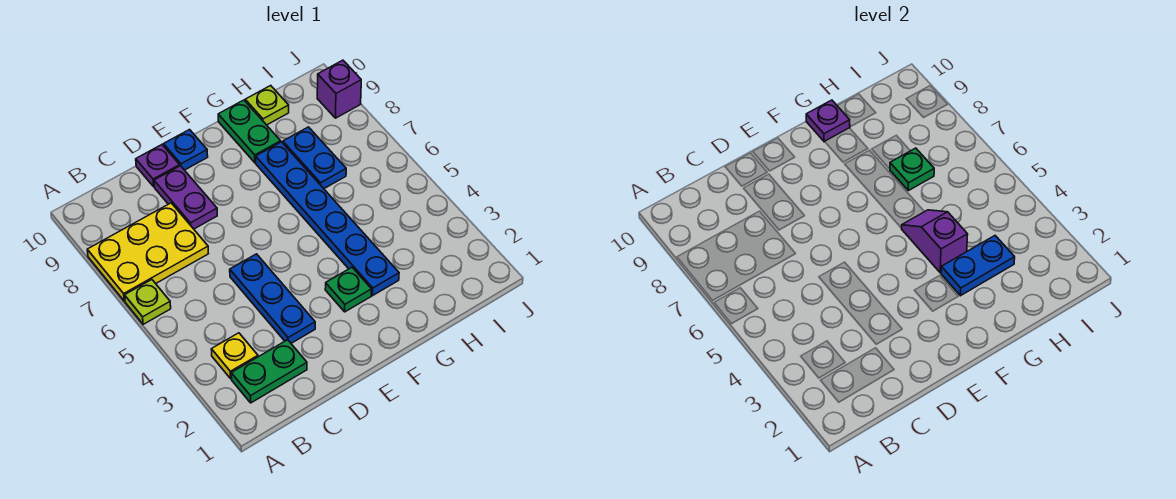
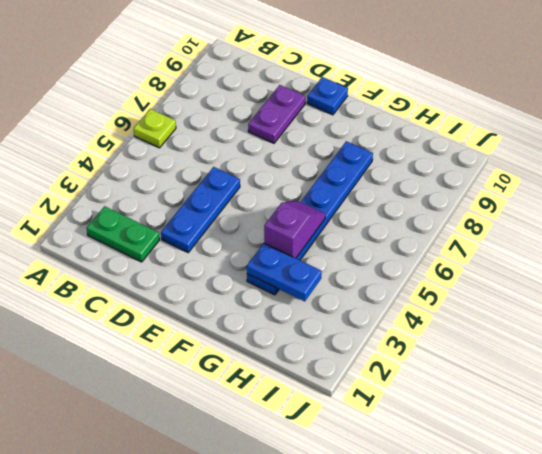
none -> yellow plate A7:C8 level 1
none -> yellow plate B3 level 1
none -> purple plate D10 level 1

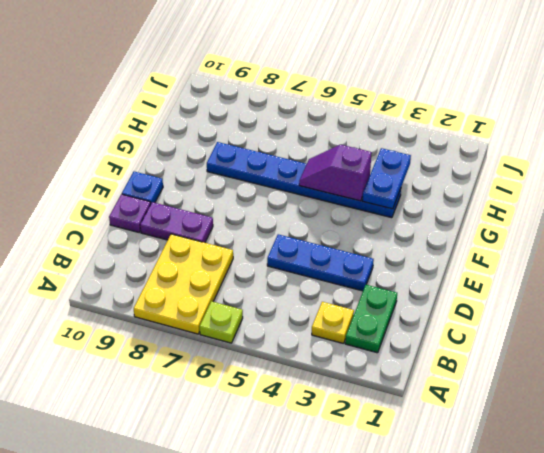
none -> green plate F3 level 1
none -> green plate G9:G10 level 1
none -> blue plate H7:H8 level 1

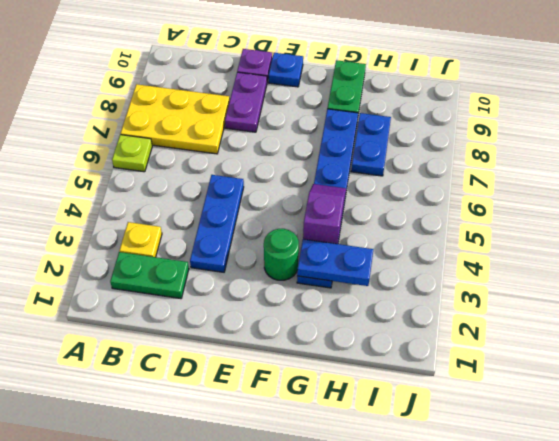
green round brick F3 level 1 -> green plate F3 level 1
none -> lime plate H10 level 1
none -> purple brick J9 level 1
none -> purple plate G10 level 2

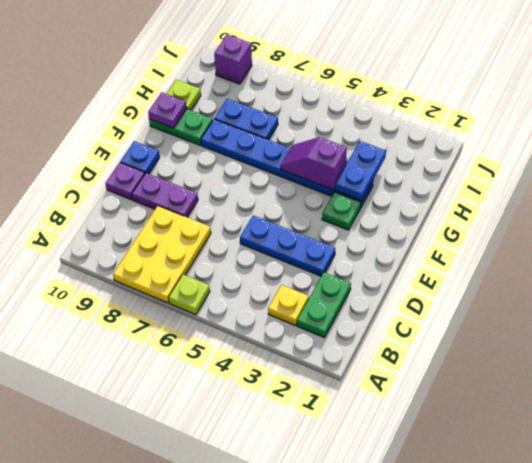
none -> green plate H7 level 2

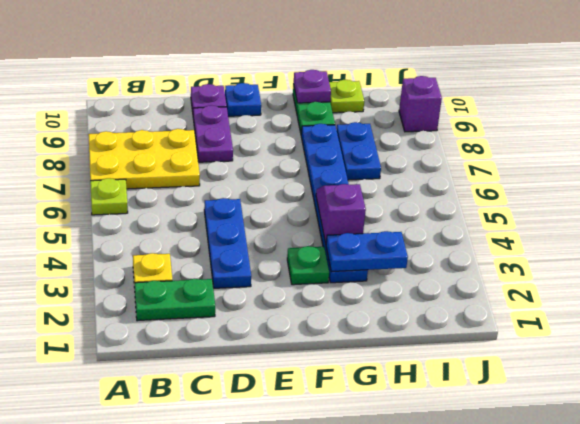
none -> green plate H7 level 2

